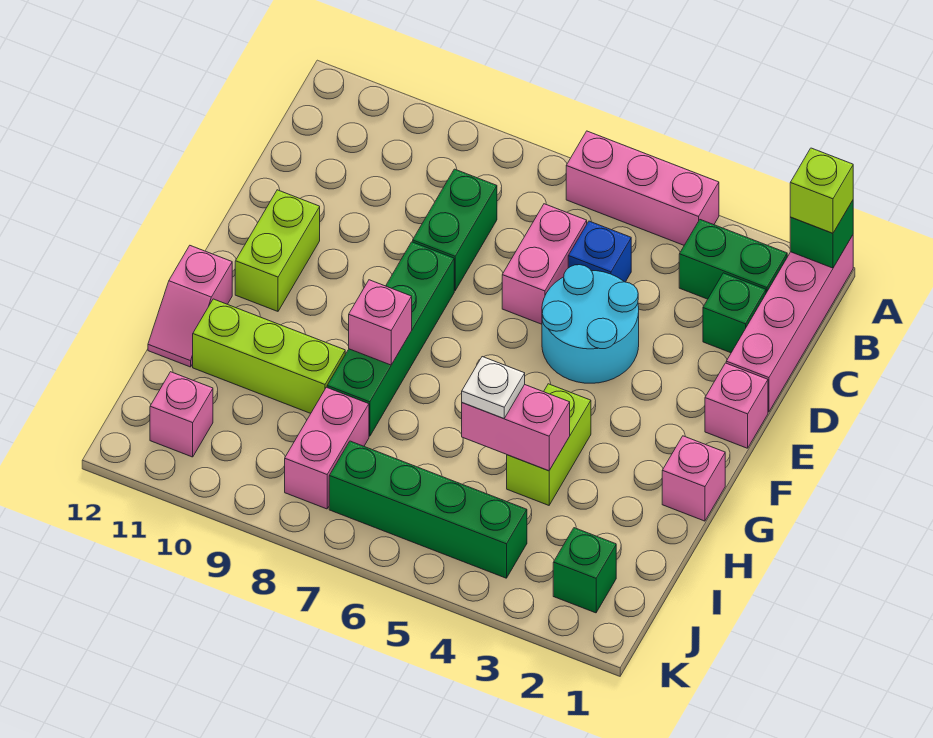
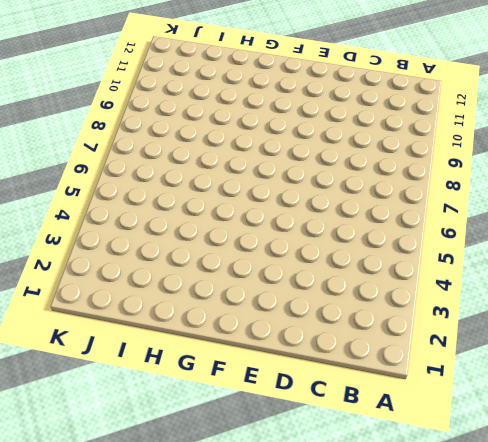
none -> pink brick A1:D1 level 1
none -> pink brick A4:A6 level 1
none -> green brick B2:B3 level 1

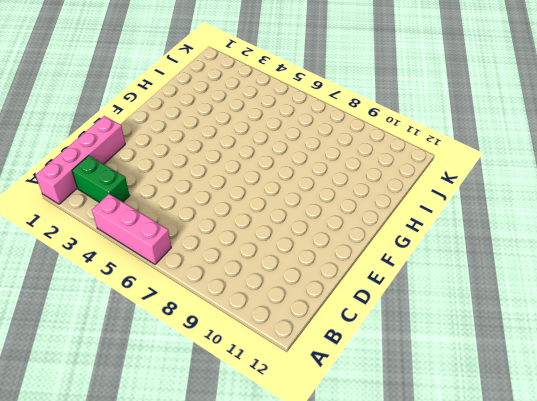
none -> green brick C2 level 1
none -> blue brick C5 level 1
none -> pink brick C6:D6 level 1

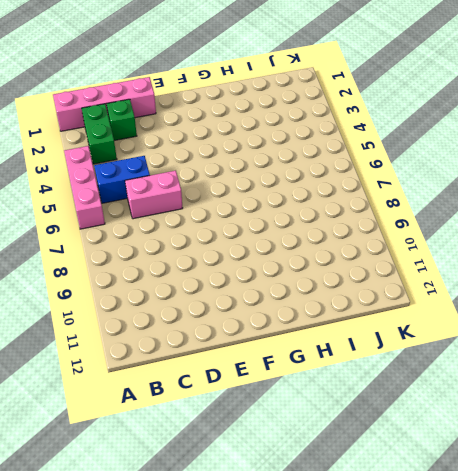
blue brick B5:C5 level 1 -> blue brick C5 level 1
none -> green brick C8:D8 level 1
none -> cyan round brick D4:E5 level 1
none -> pink brick E1 level 1

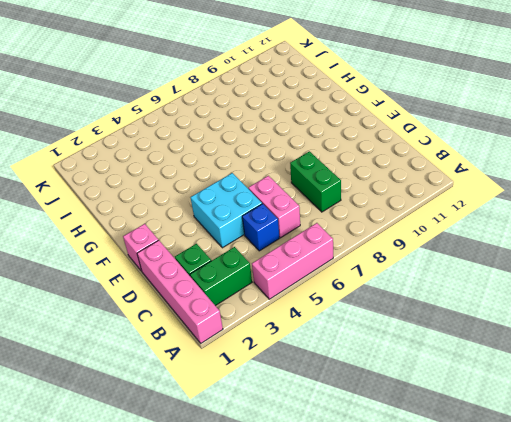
cyan brick D4:E5 level 1 -> cyan round brick D4:E5 level 1
none -> green brick E8:H8 level 1
none -> lime brick E11:F11 level 1
none -> pink brick G1 level 1

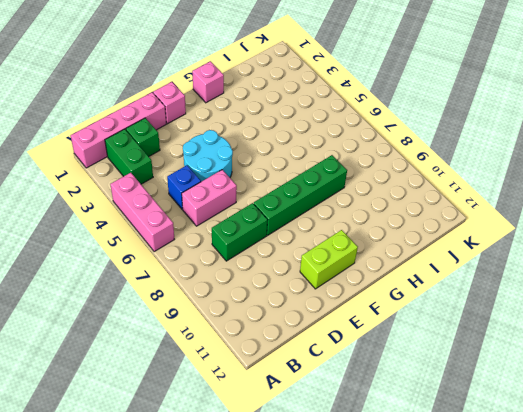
none -> lime brick G4:H4 level 1
none -> pink slope G12:H12 level 1 top G
none -> lime brick H9:H11 level 1

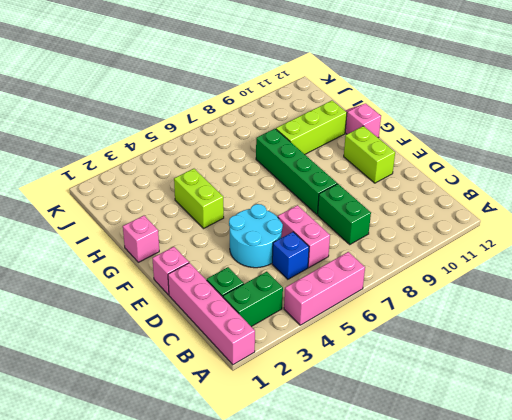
none -> pink brick I8:J8 level 1
none -> green brick J2 level 1
none -> green brick J4:J7 level 1

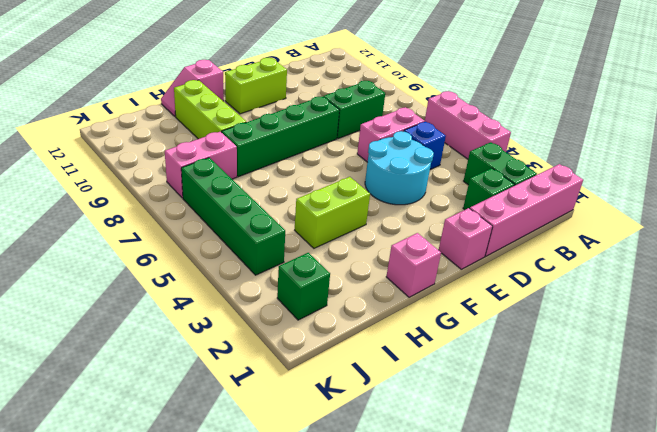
none -> pink brick J11 level 1
none -> green brick A1 level 2
none -> pink brick G8 level 2

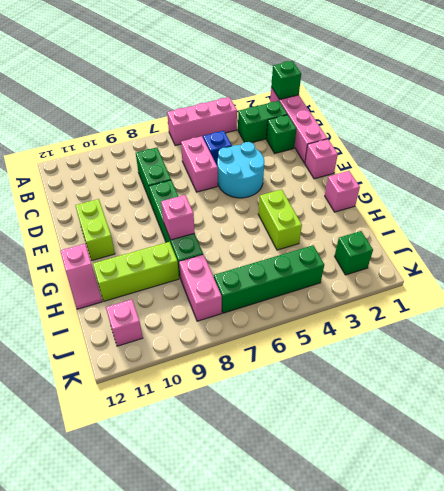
none -> pink brick H4:H5 level 2
none -> lime brick A1 level 3
none -> white plate H5 level 3

